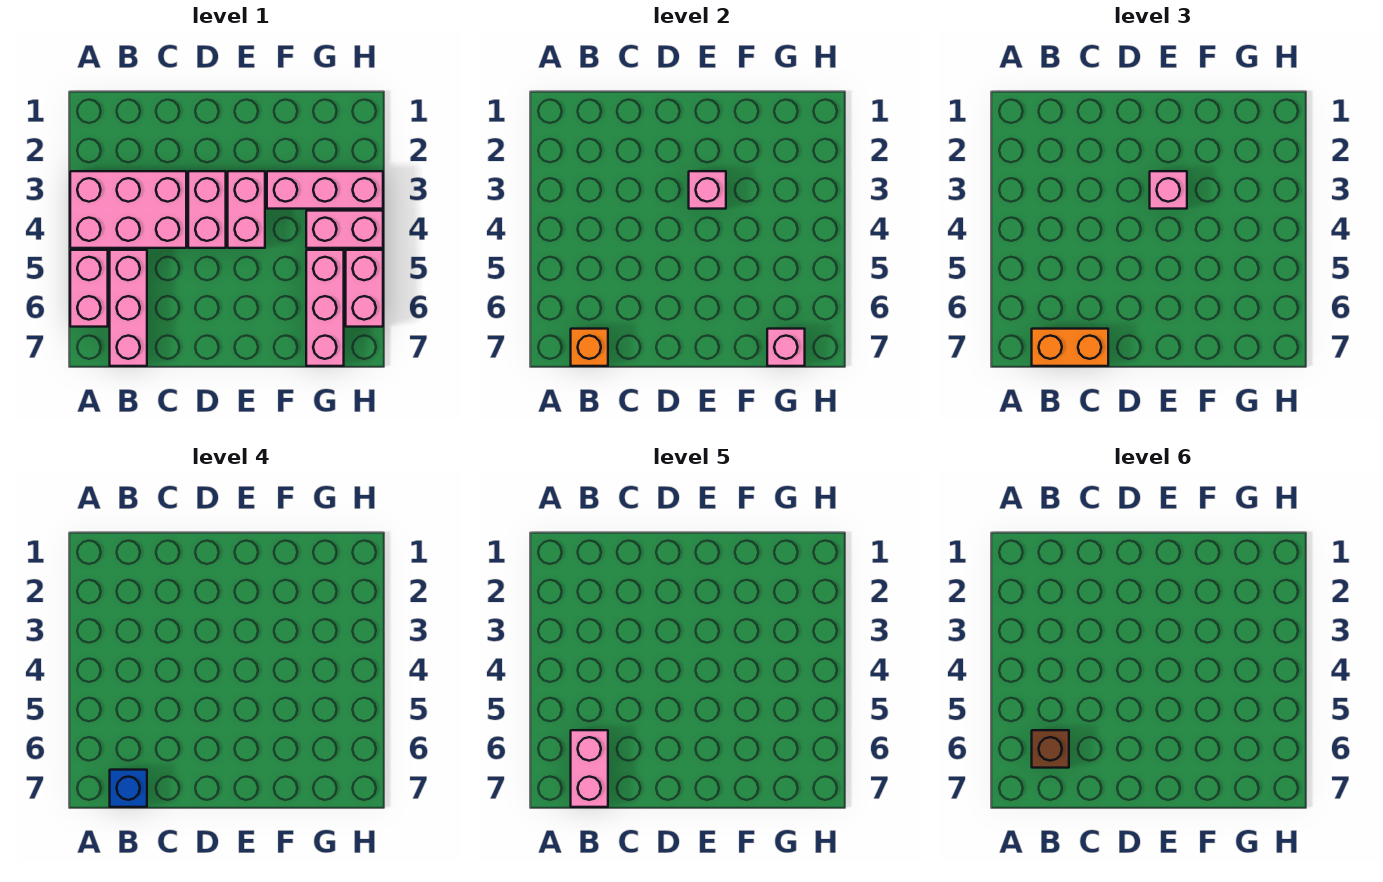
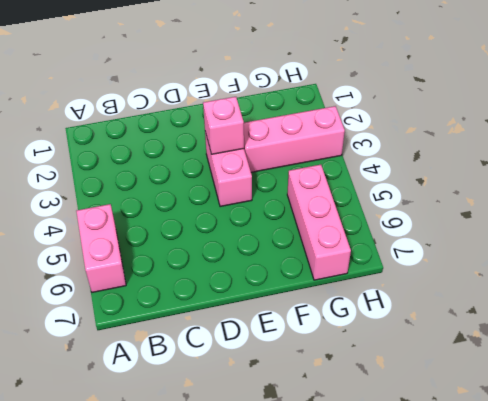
none -> pink brick A3:C4 level 1
none -> pink brick B5:B7 level 1
none -> pink brick D3:D4 level 1

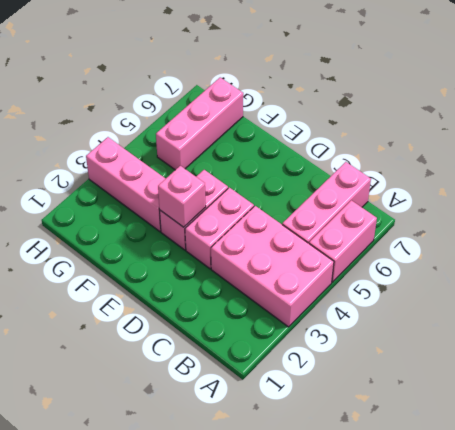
none -> pink brick G4:H4 level 1
none -> pink brick H5:H6 level 1
none -> orange brick B7 level 2

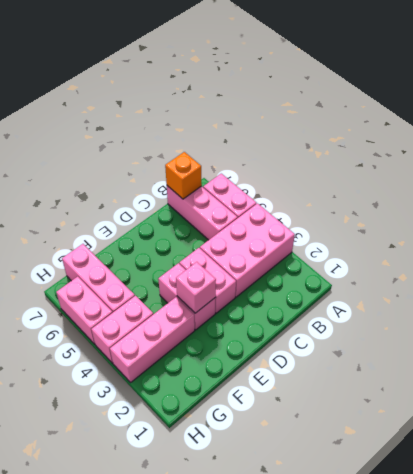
none -> pink brick G7 level 2
none -> orange brick B7:C7 level 3
none -> pink brick E3 level 3

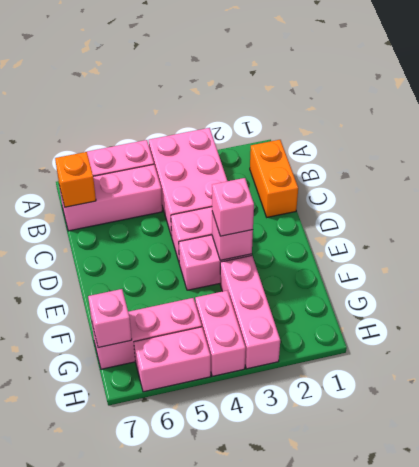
orange brick B1:C1 level 1 -> orange brick B7:C7 level 3
none -> blue brick B7 level 4
none -> pink brick B6:B7 level 5
none -> brown brick B6 level 6

